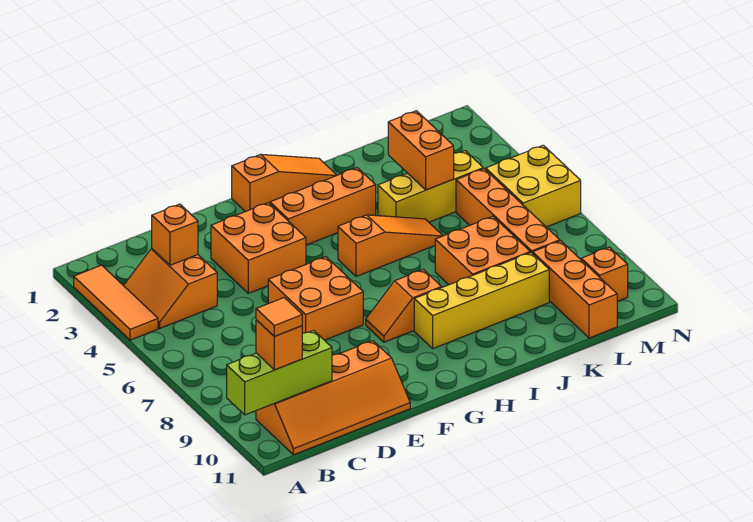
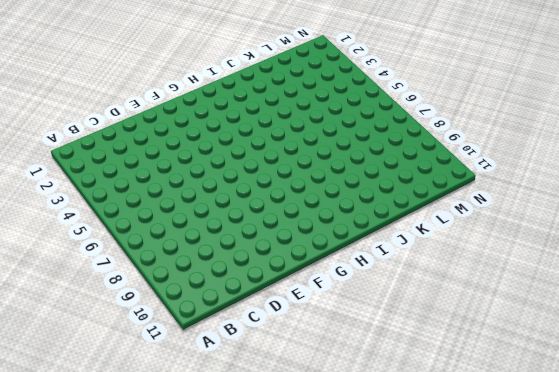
none -> orange tile A2:A4 level 1
none -> orange slope B3:C4 level 1 top C
none -> orange slope B10:E11 level 1 top 10

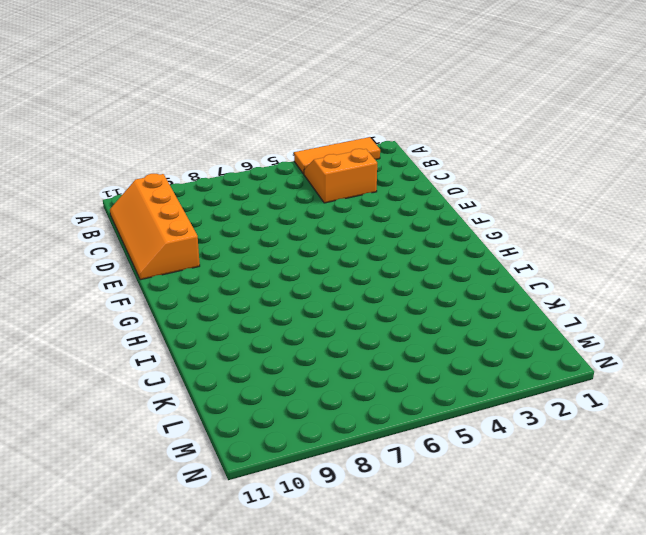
none -> orange brick E3:F4 level 1
none -> orange brick E6:F7 level 1
none -> orange slope G1:I1 level 1 top G

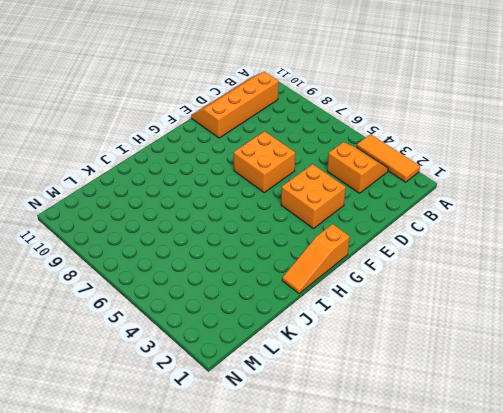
none -> orange brick G3:I3 level 1
none -> orange slope G8:H8 level 1 top H
none -> orange slope H5:J5 level 1 top H

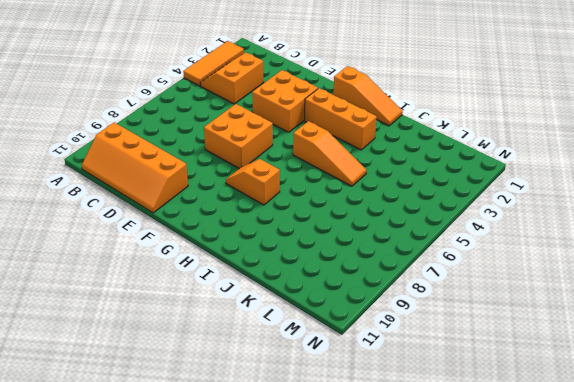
none -> yellow brick H9:K9 level 1
none -> yellow brick J4:L4 level 1
none -> orange brick J7:K8 level 1

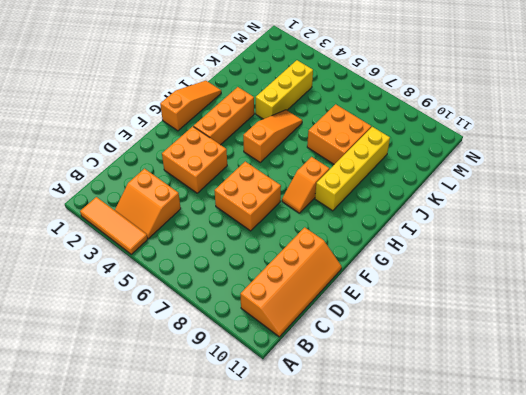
none -> orange brick L5:L8 level 1
none -> orange brick L9:L11 level 1
none -> yellow brick M5:N6 level 1

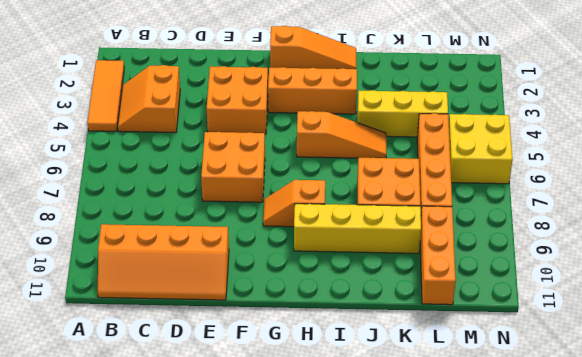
none -> orange brick M10 level 1
none -> lime brick A10:C10 level 2
none -> orange brick C3 level 2

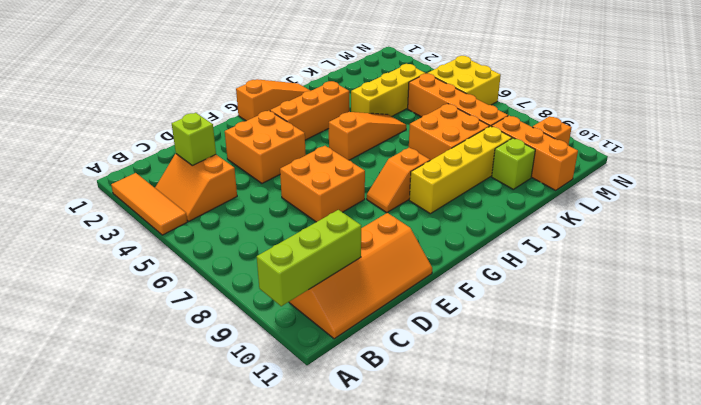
lime brick C3 level 2 -> orange brick C3 level 2
lime brick K10 level 1 -> none
none -> orange brick K3:K4 level 2
none -> orange brick B10 level 3
none -> orange tile B10 level 4

